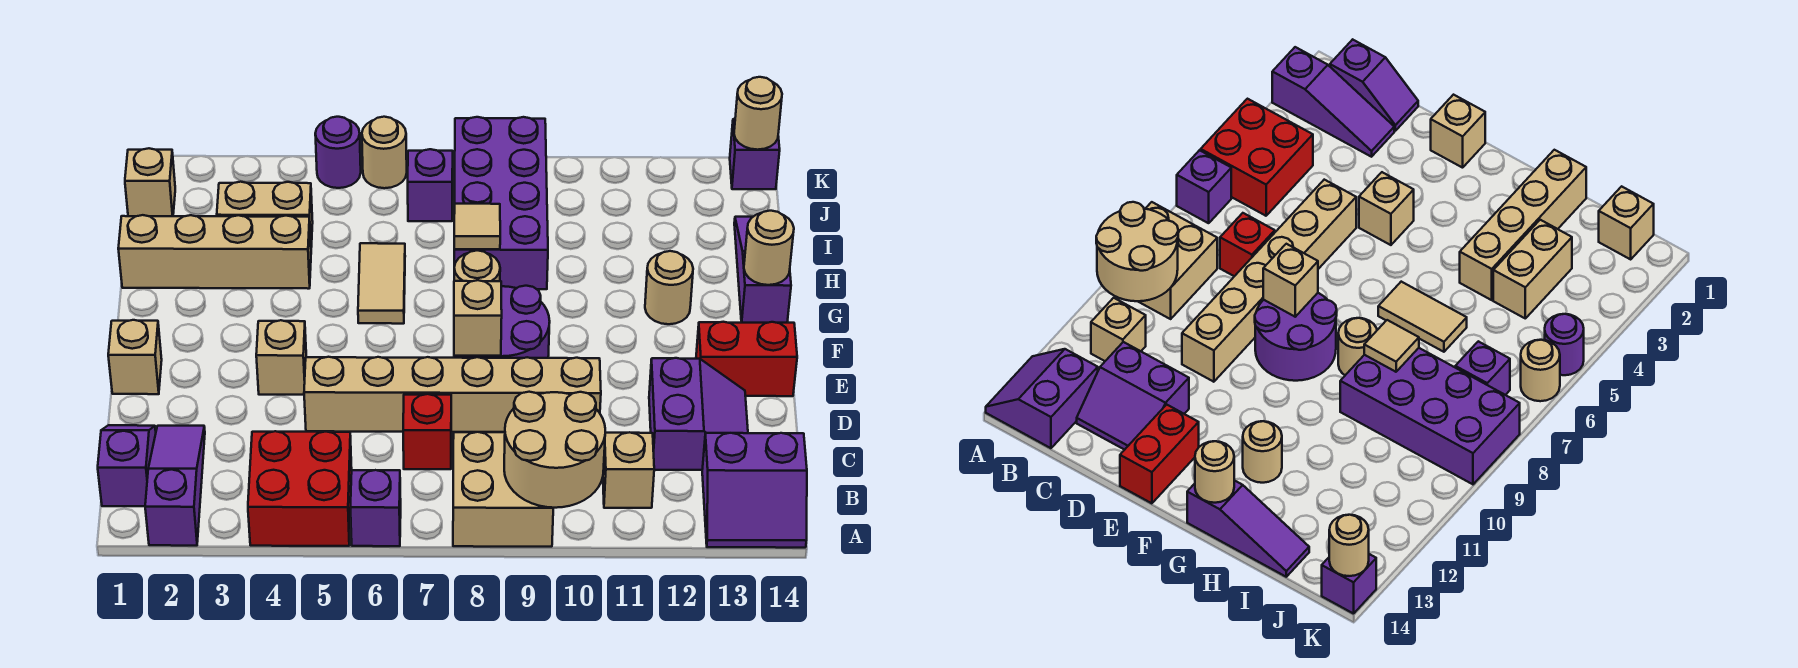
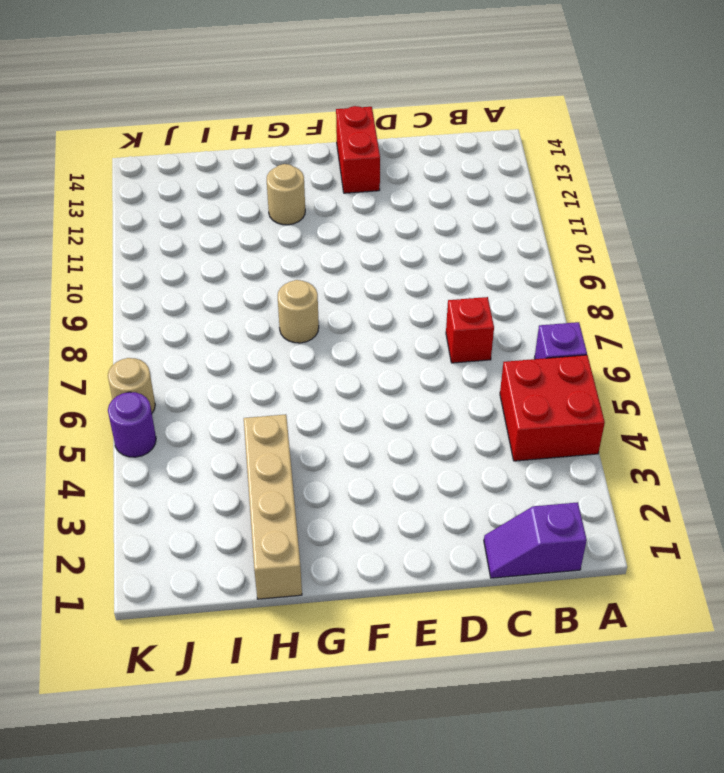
none -> purple slope A2:C2 level 1 top A
none -> tan brick A8:B9 level 1
none -> purple slope A13:B14 level 1 top B
none -> tan brick B11 level 1

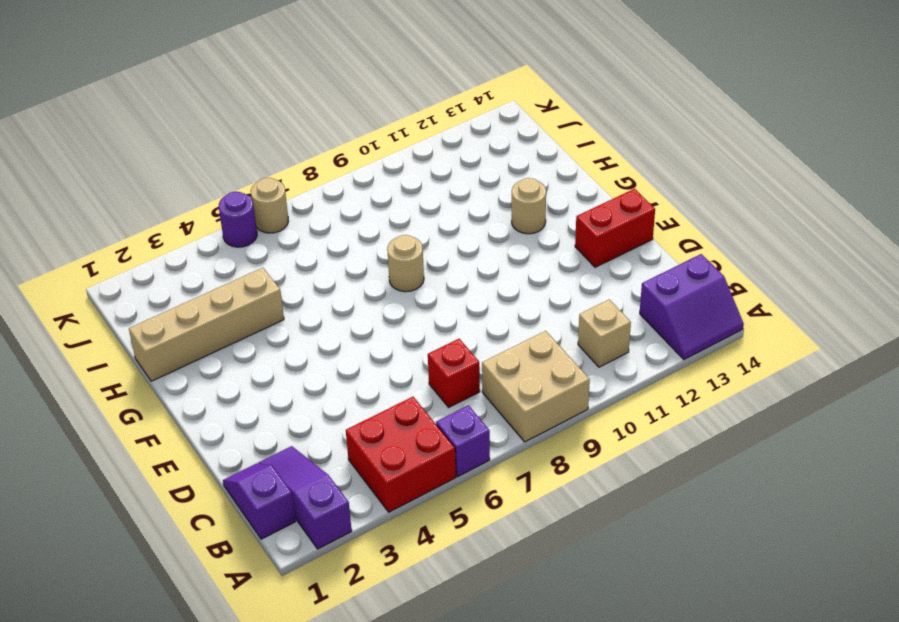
none -> purple slope C12:D13 level 1 top 12
none -> tan brick D5:D10 level 1
none -> tan brick E1 level 1
none -> tan brick E4 level 1

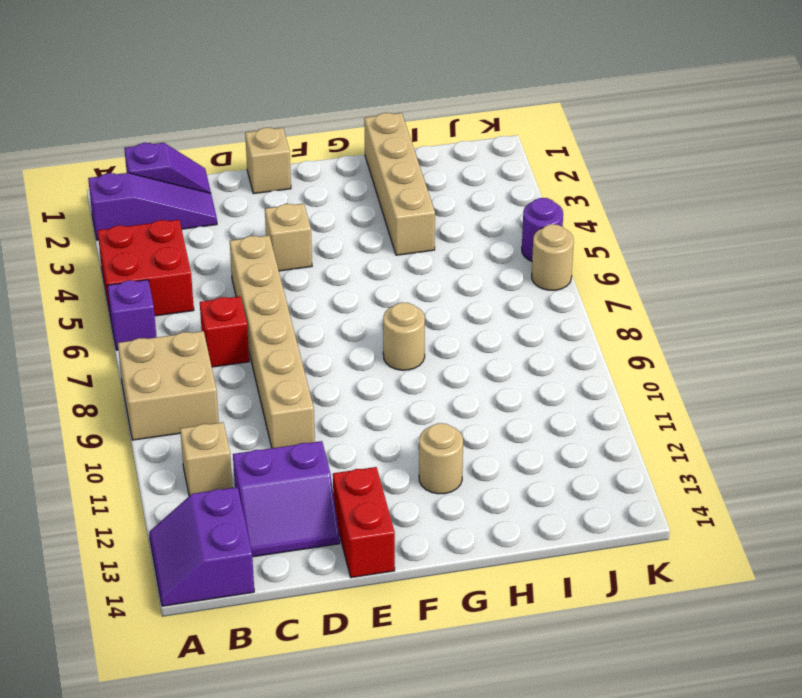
none -> purple round brick E8:F9 level 1
none -> tan tile G6:H6 level 1
none -> purple slope G14:I14 level 1 top G
none -> purple brick H8:K9 level 1

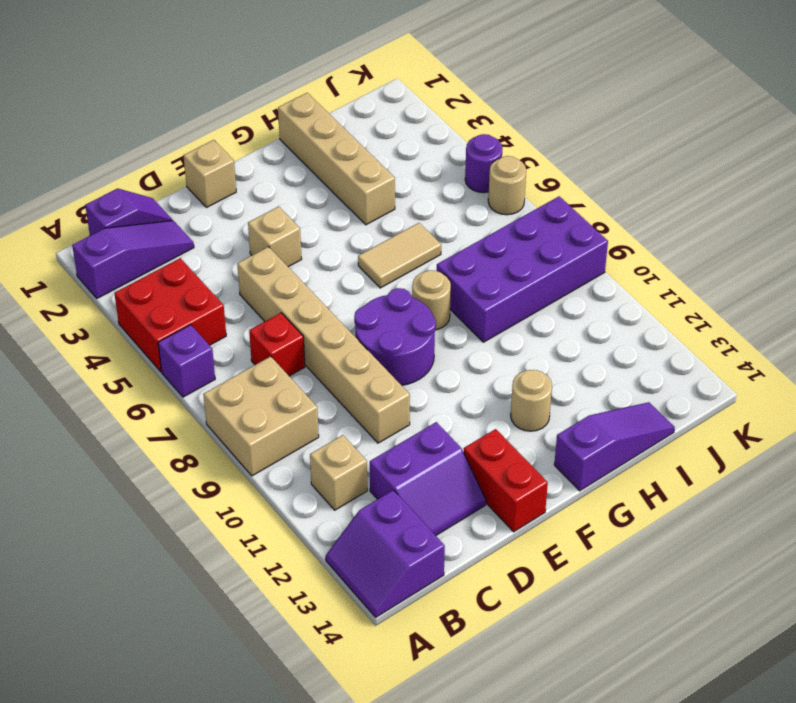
none -> tan brick I3:I4 level 1
none -> tan brick J1 level 1
none -> purple brick J7 level 1
none -> purple brick K14 level 1

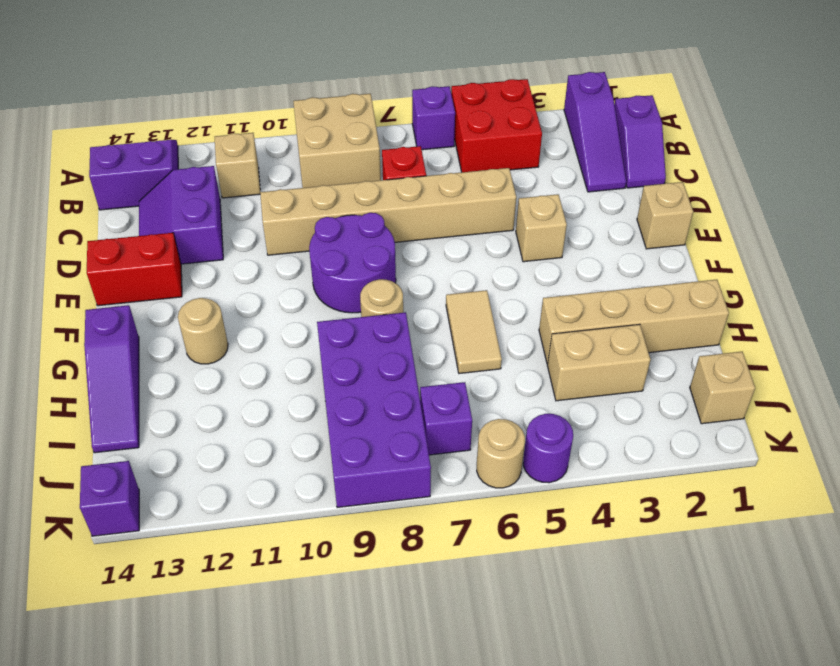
none -> tan round brick A9:B10 level 2
none -> tan brick E8 level 2
none -> tan round brick G14 level 2
none -> tan tile H8 level 2

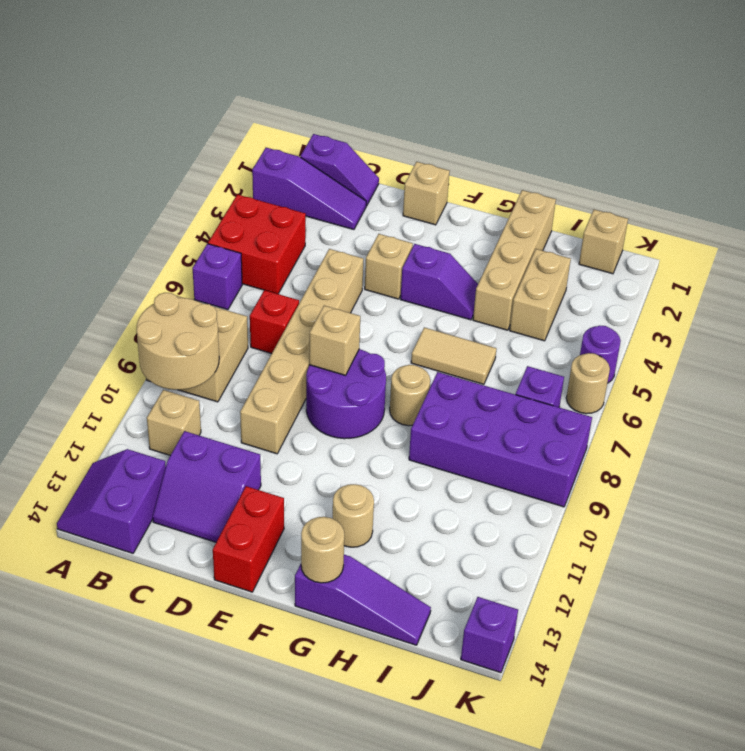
purple slope F4:G4 level 1 top F -> none
none -> tan tile H8 level 2
none -> tan round brick K14 level 2

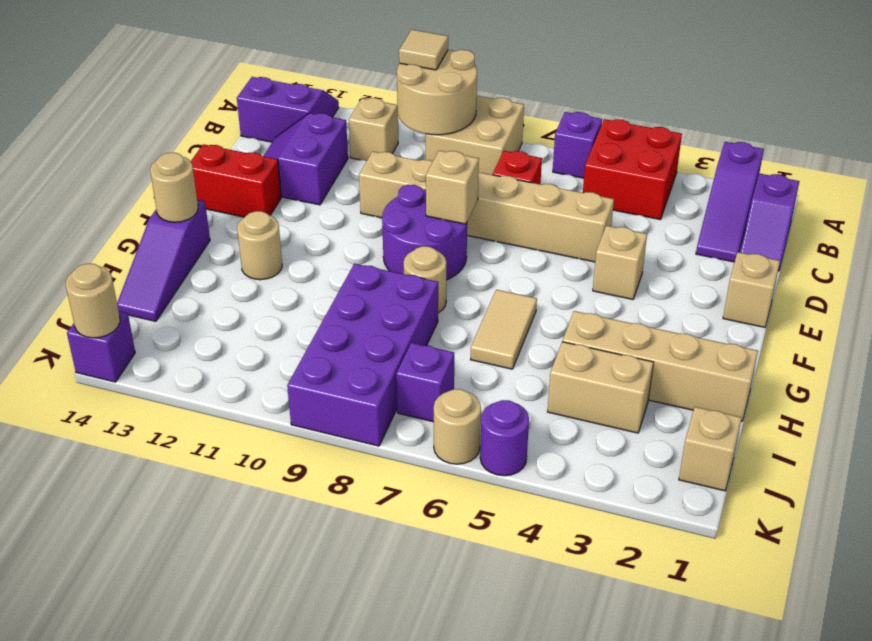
tan tile A10 level 3 -> tan tile H8 level 2

